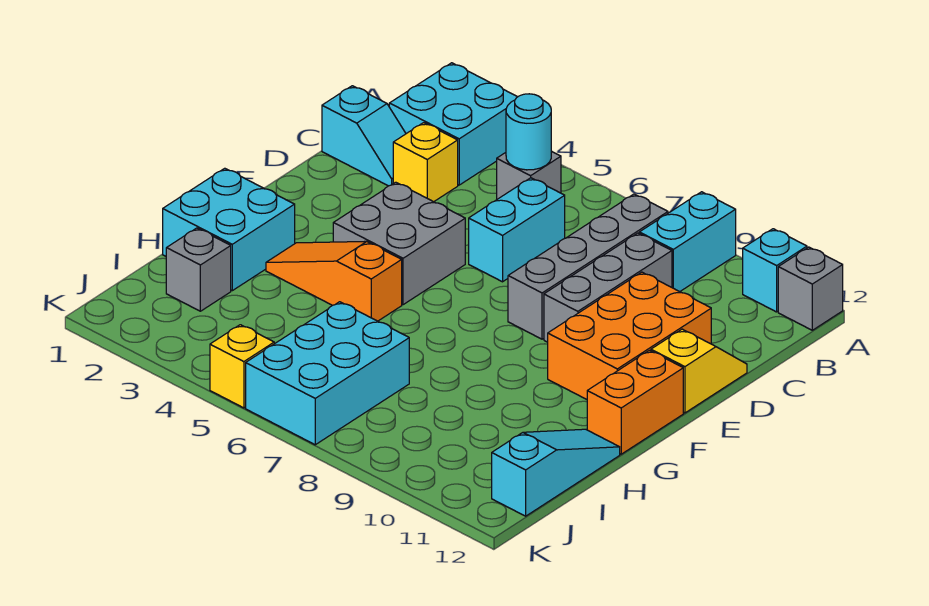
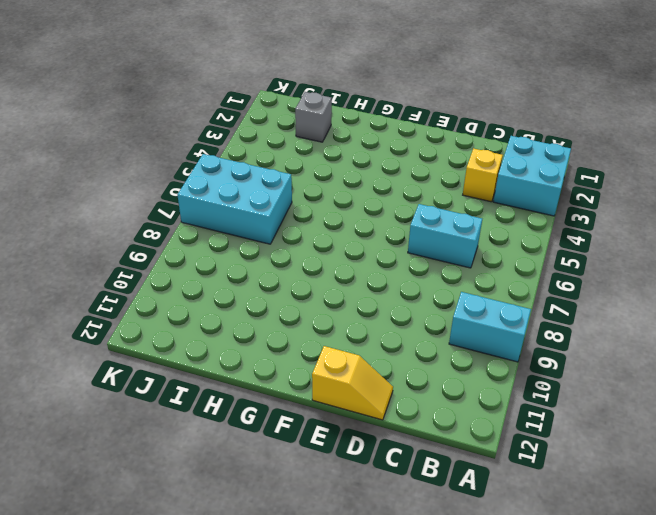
none -> cyan brick A11 level 1
none -> grey brick A12 level 1
none -> grey brick B5 level 1

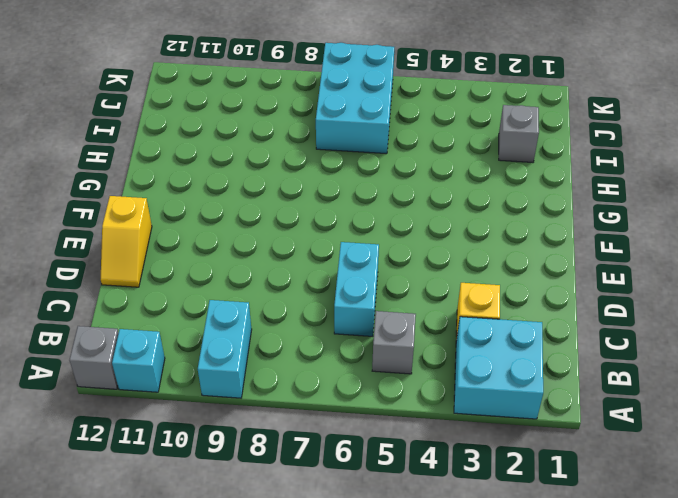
none -> grey brick B8:E8 level 1
none -> cyan slope C1:C2 level 1 top 1
none -> grey brick C9:E9 level 1

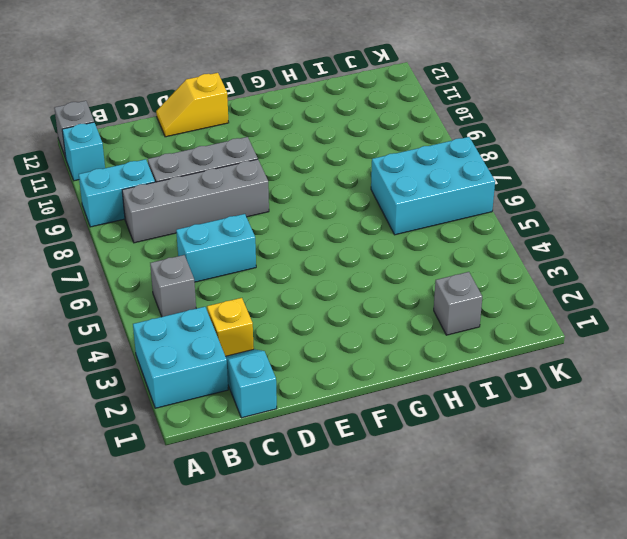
none -> orange brick D10:F11 level 1
none -> grey brick E4:F5 level 1
none -> orange brick F12:G12 level 1

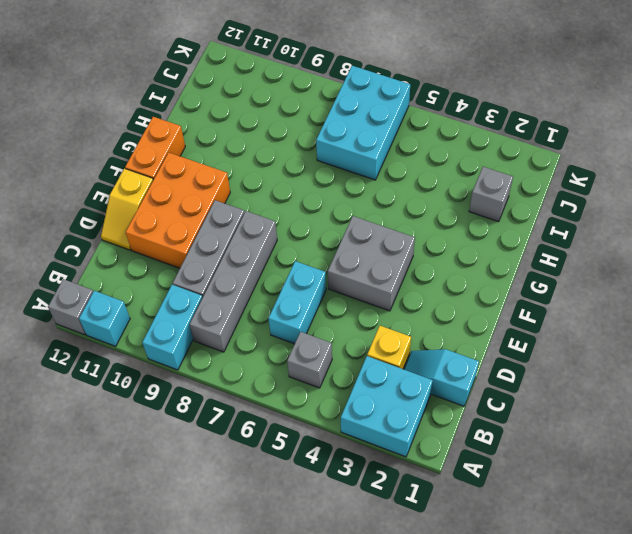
none -> cyan brick G1:H2 level 1
none -> orange slope G3:G5 level 1 top 5
none -> cyan slope H12:J12 level 1 top J

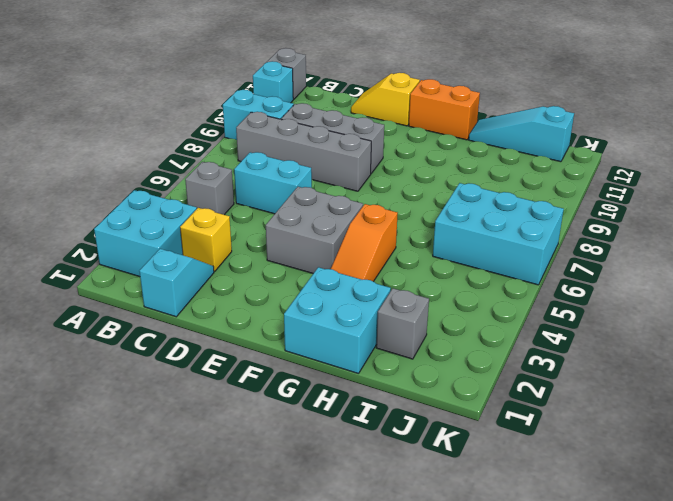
none -> orange brick D10:F11 level 1
none -> yellow brick K5 level 1
none -> cyan round brick B5 level 2

